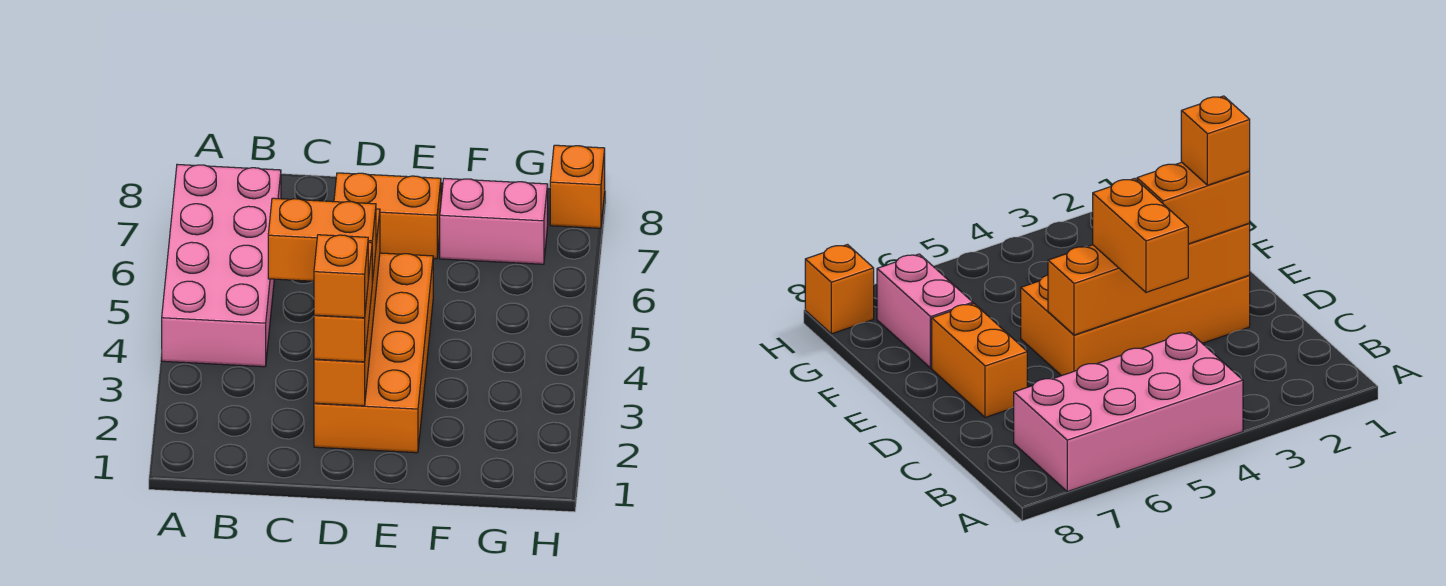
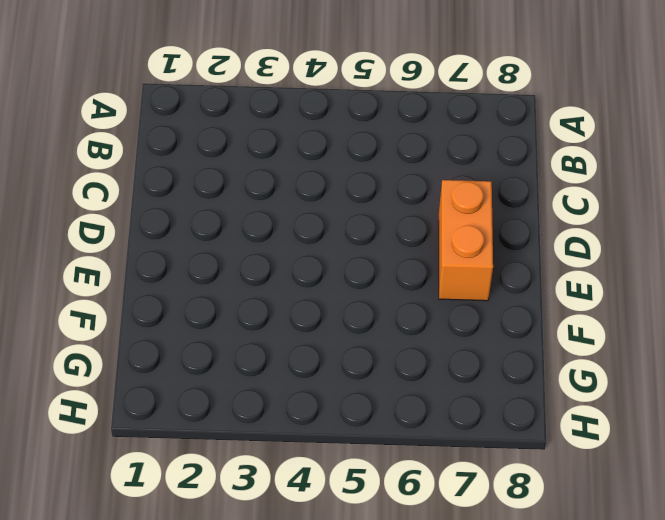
none -> pink brick A4:B7 level 1
none -> orange brick D2:E5 level 1

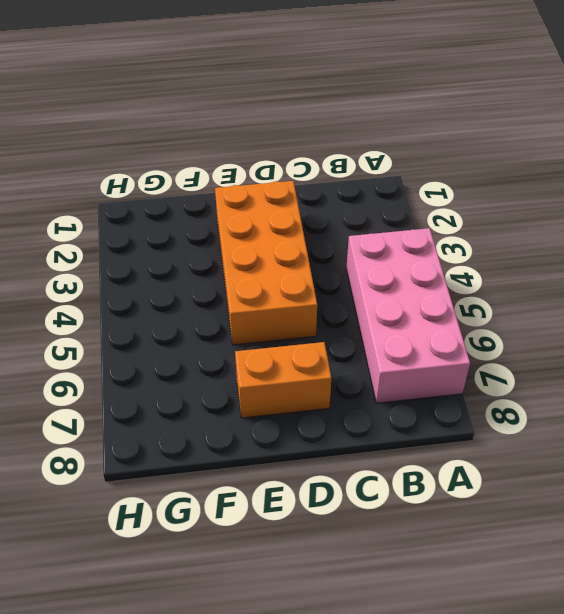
none -> pink brick F7:G7 level 1
none -> orange brick H8 level 1

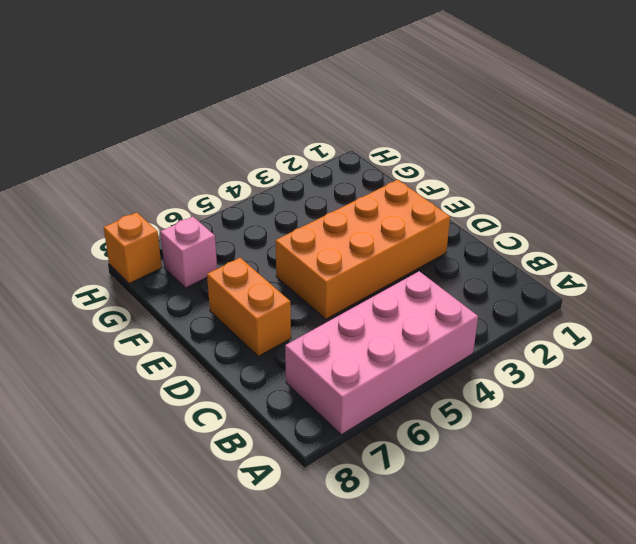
pink brick G7 level 1 -> pink brick F7:G7 level 1
none -> orange brick D2:D5 level 2
none -> orange brick C4:D4 level 3

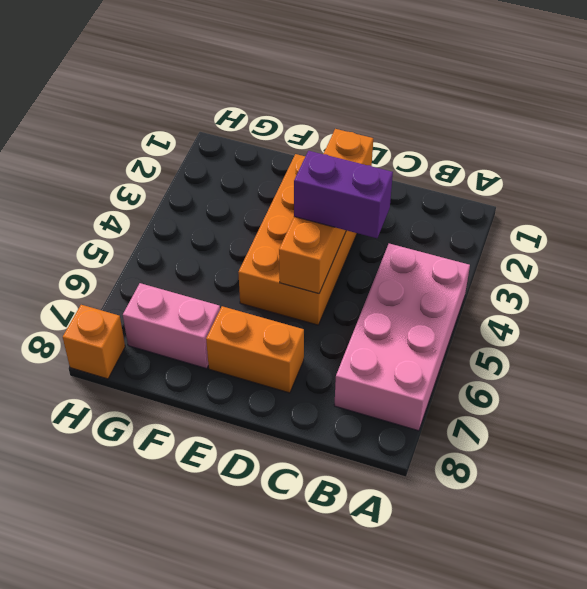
purple brick C4:D4 level 3 -> orange brick C4:D4 level 3
none -> orange brick D2:D3 level 3
none -> orange brick D2 level 4

